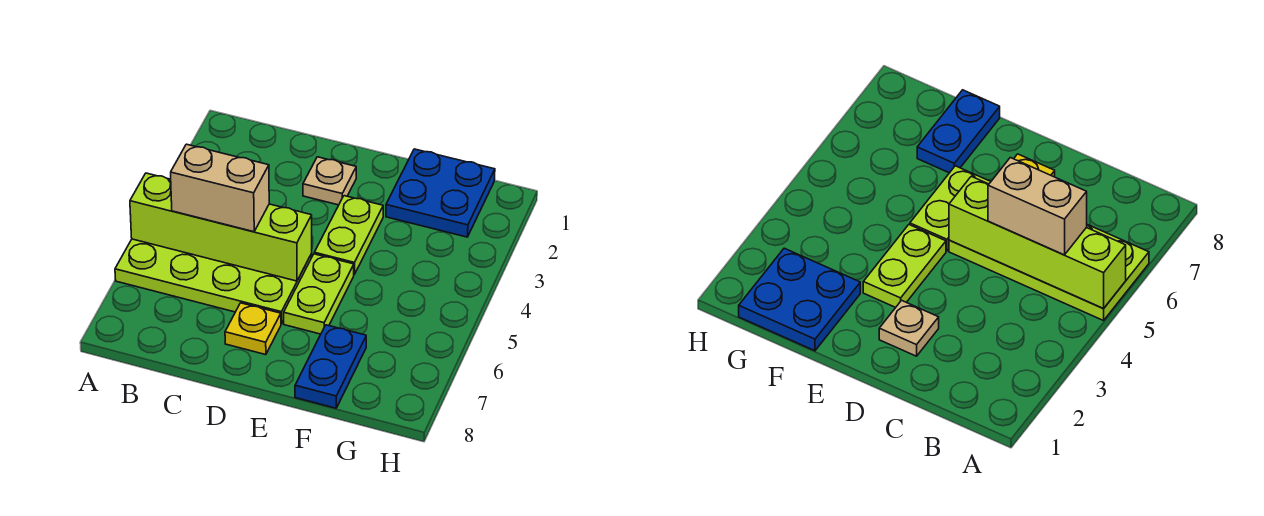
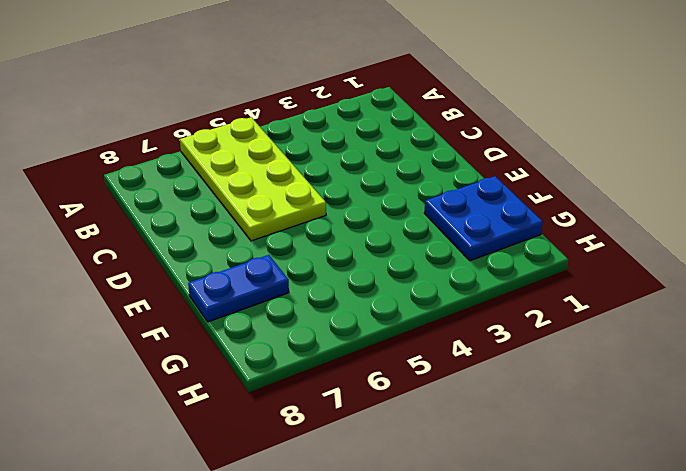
none -> tan plate D2 level 1
none -> yellow plate D7 level 1

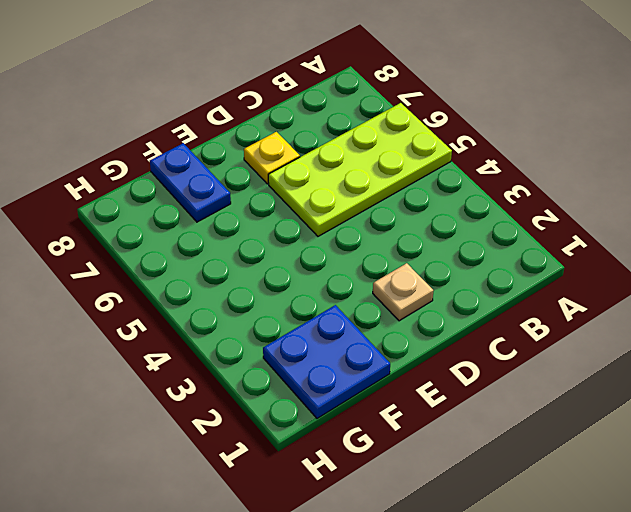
none -> lime plate E3:E4 level 1
none -> lime plate E5:E6 level 1

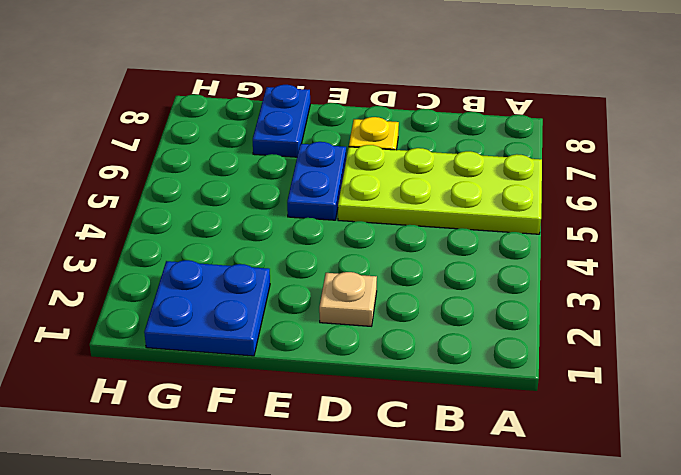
blue plate E5:E6 level 1 -> lime plate E5:E6 level 1
none -> lime plate E3:E4 level 1
none -> lime brick A5:D5 level 2

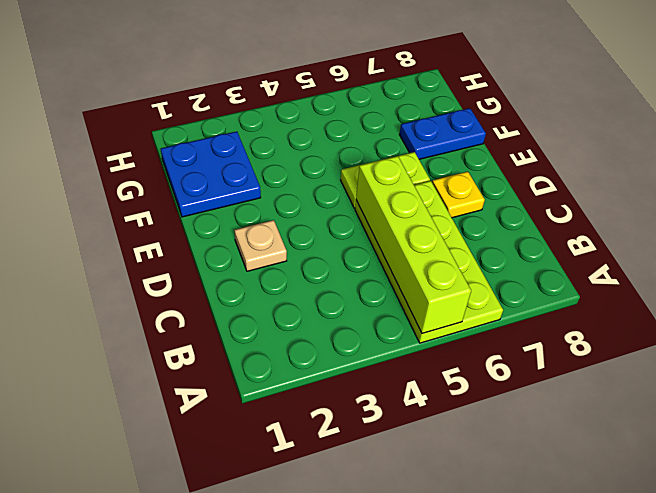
none -> lime plate E3:E4 level 1
none -> tan brick B5:C5 level 3

